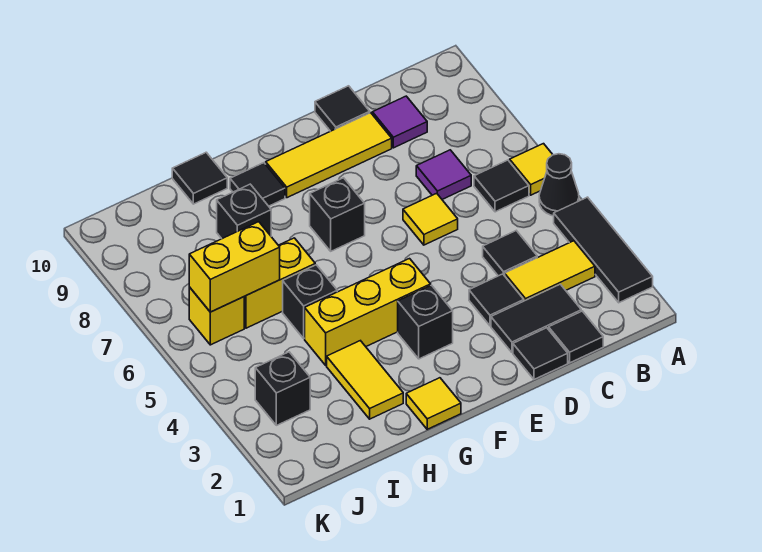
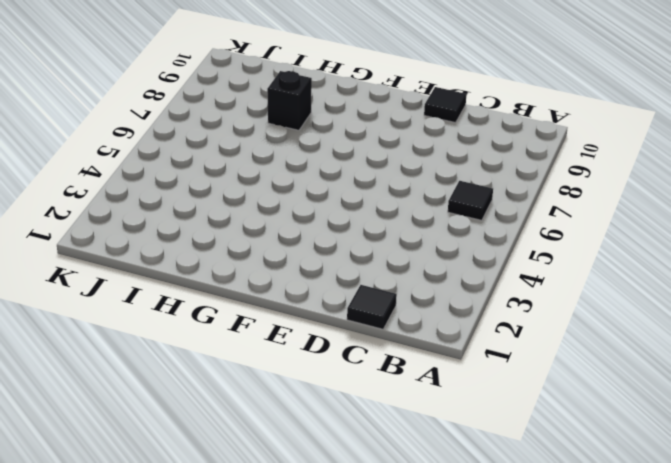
none -> black tile A2:A4 level 1
none -> black cone A5 level 1
none -> yellow tile A6 level 1

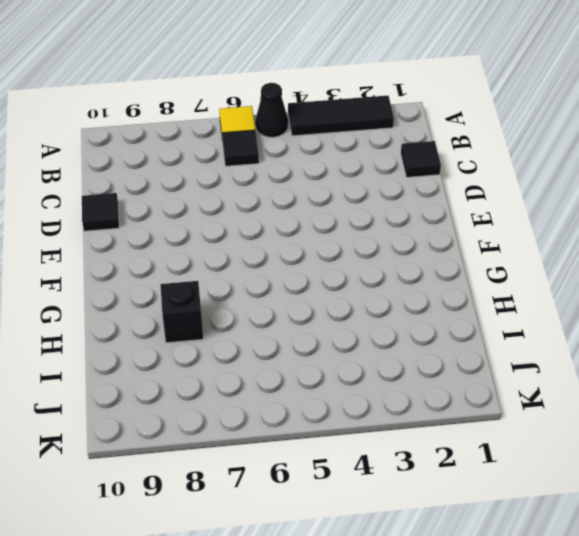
none -> yellow tile B3:C3 level 1
none -> black tile C2:D2 level 1
none -> black tile C4 level 1

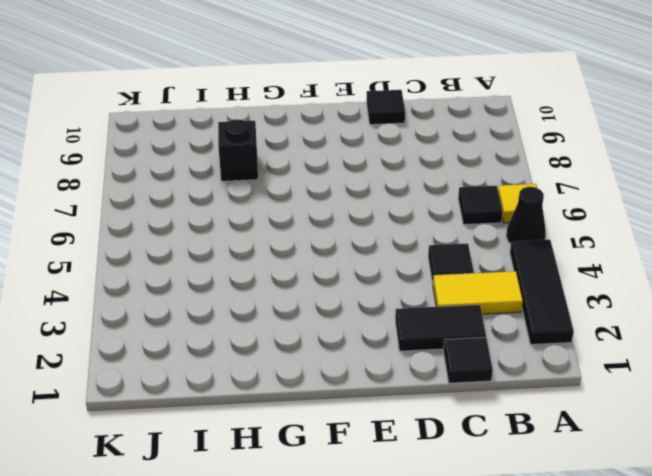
none -> purple tile C7 level 1
none -> purple tile C9 level 1
none -> black tile D1 level 1

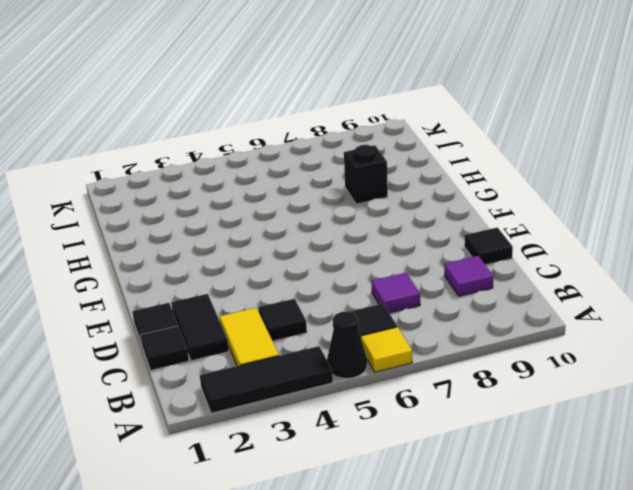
none -> black tile D3 level 1
none -> yellow tile D6 level 1
none -> yellow tile D9:F9 level 1

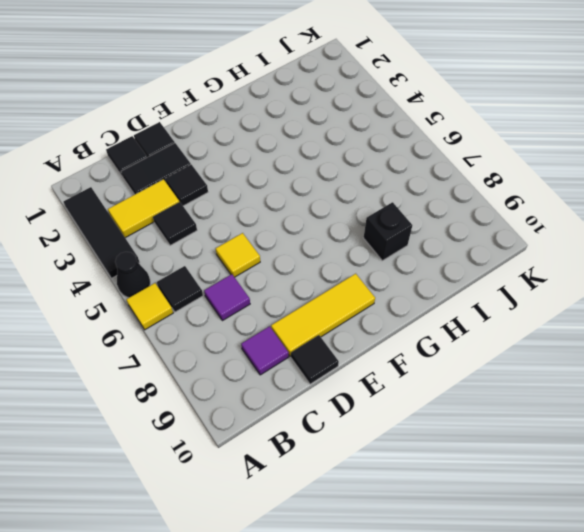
none -> black brick F3 level 1
none -> yellow brick F4:H4 level 1
none -> black brick F7 level 1

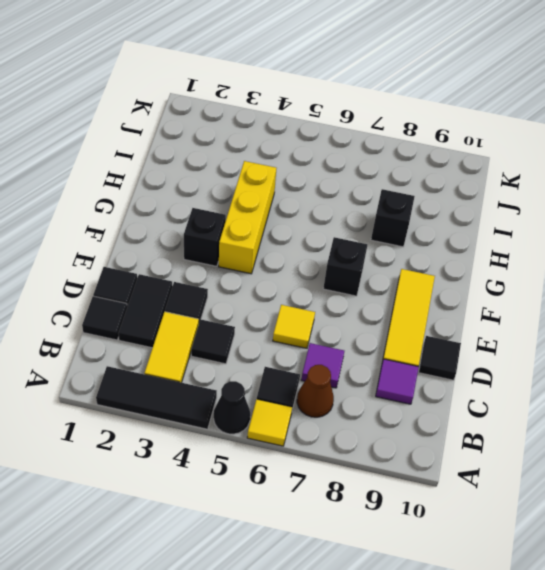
brown cone B7 level 1 -> none
none -> yellow tile G1 level 1
none -> black tile G9 level 1
none -> yellow tile H2:H3 level 1

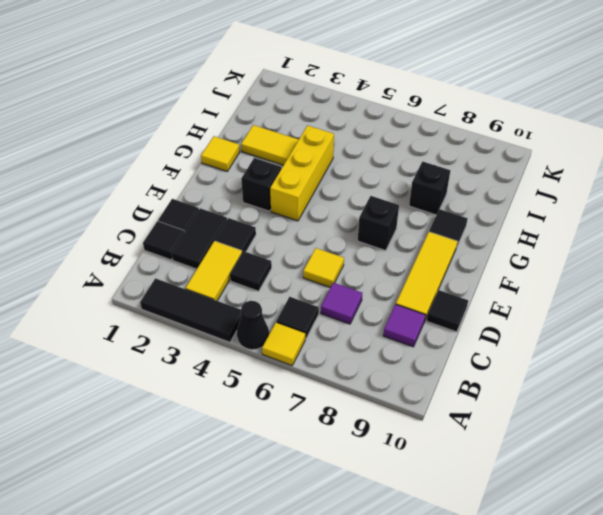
none -> black brick H5 level 1
none -> yellow brick H6:I6 level 1
none -> black tile H10 level 1

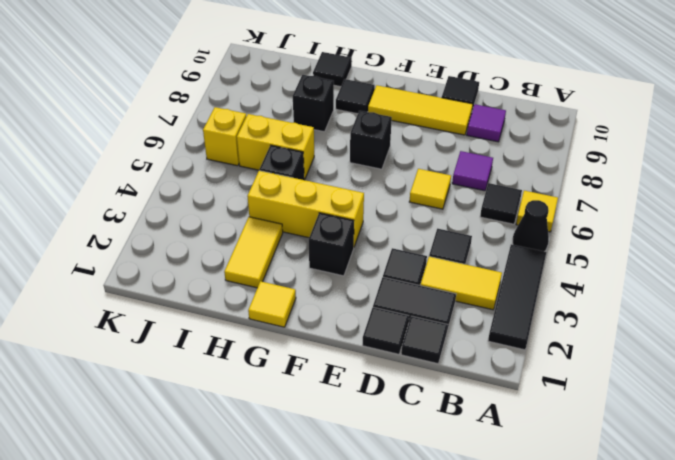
none -> black brick J3 level 1
none -> yellow brick I6:J6 level 2

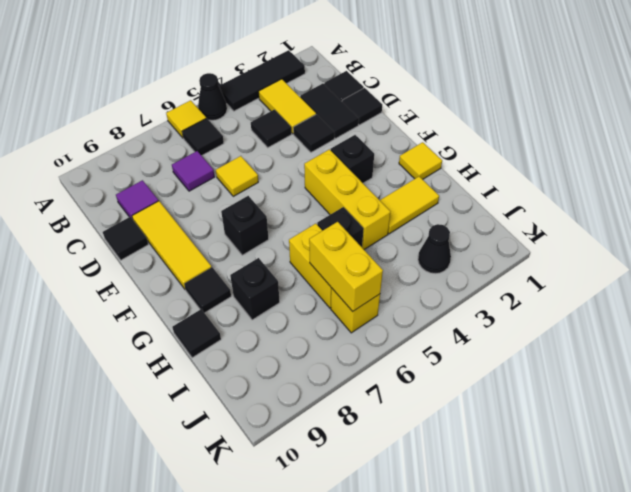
black cone J3 level 1 -> black brick J3 level 1

